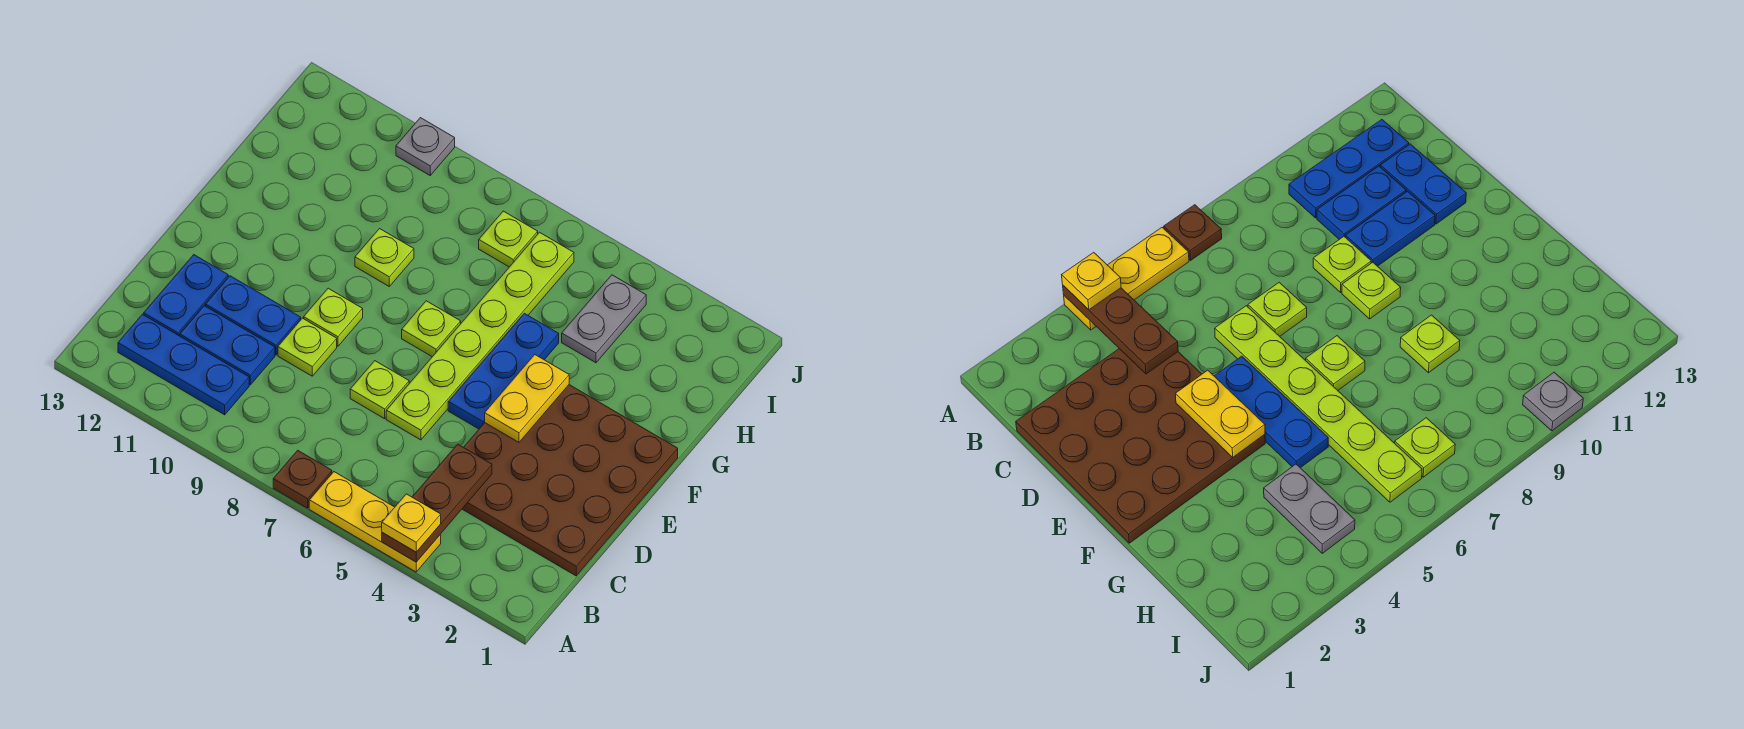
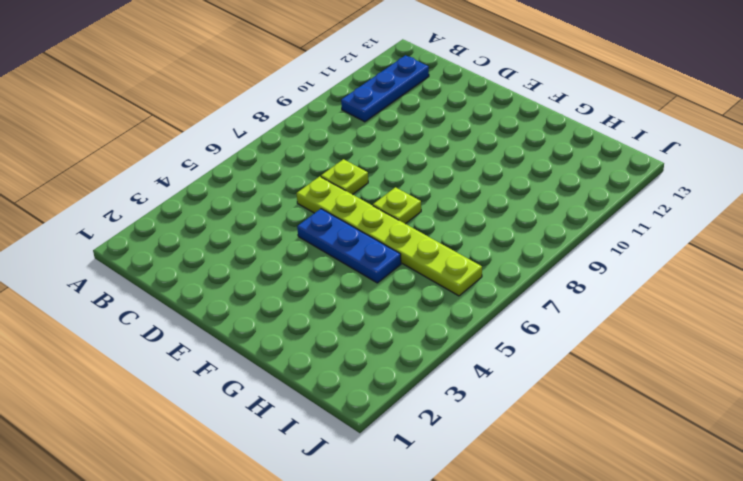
none -> yellow plate A4:A6 level 1
none -> brown plate A7 level 1
none -> brown plate C1:F4 level 1

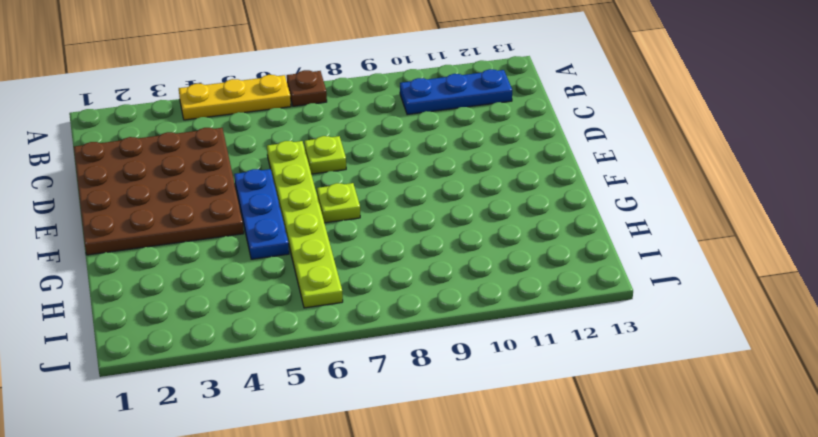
none -> blue plate C10:C11 level 1
none -> blue plate C12:D12 level 1
none -> lime plate D9 level 1

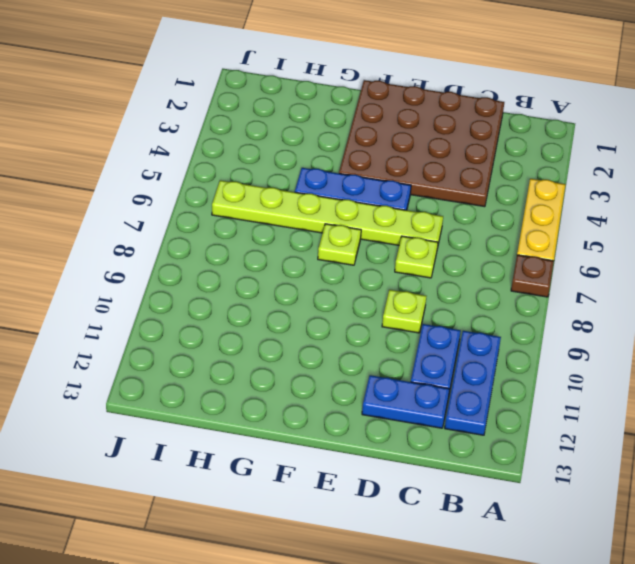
none -> blue plate D10:D11 level 1
none -> lime plate E9 level 1
none -> lime plate G9 level 1

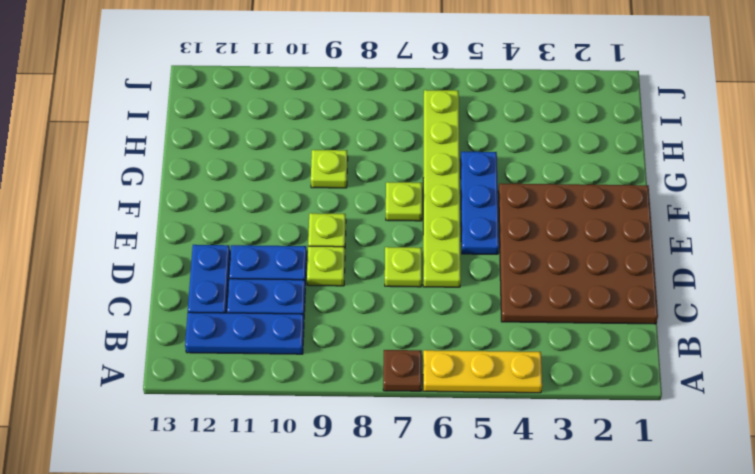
none -> grey plate H4:I4 level 1
none -> lime plate I7 level 1
none -> grey plate J10 level 1

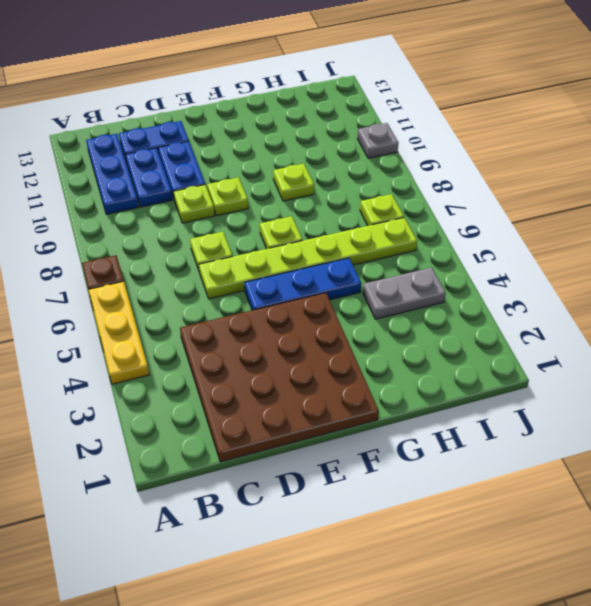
none -> brown plate A4:C4 level 2
none -> yellow plate E4:F4 level 2
none -> yellow plate A4 level 3

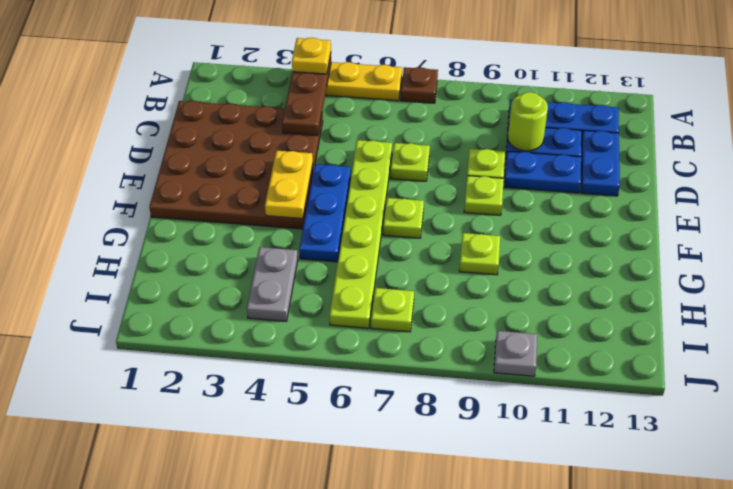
lime round brick C10 level 2 -> none

